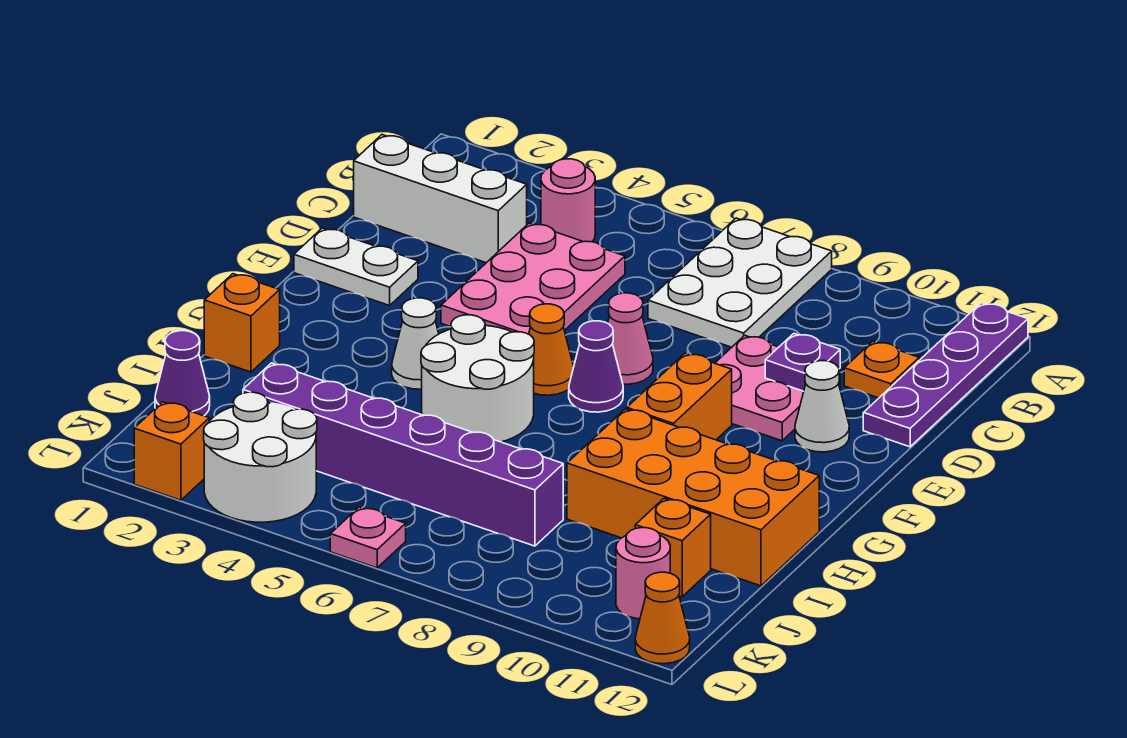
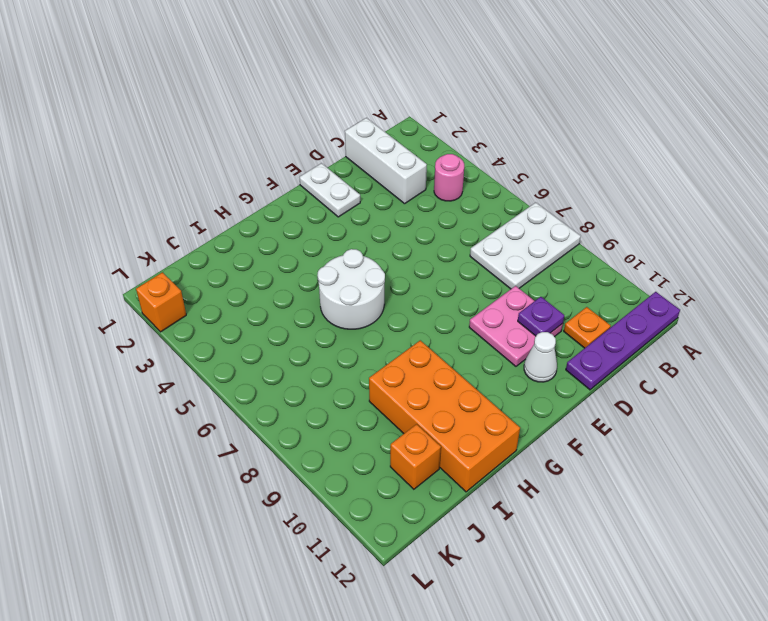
none -> pink plate C4:E5 level 1
none -> pink cone E7 level 1
none -> orange cone F6 level 1

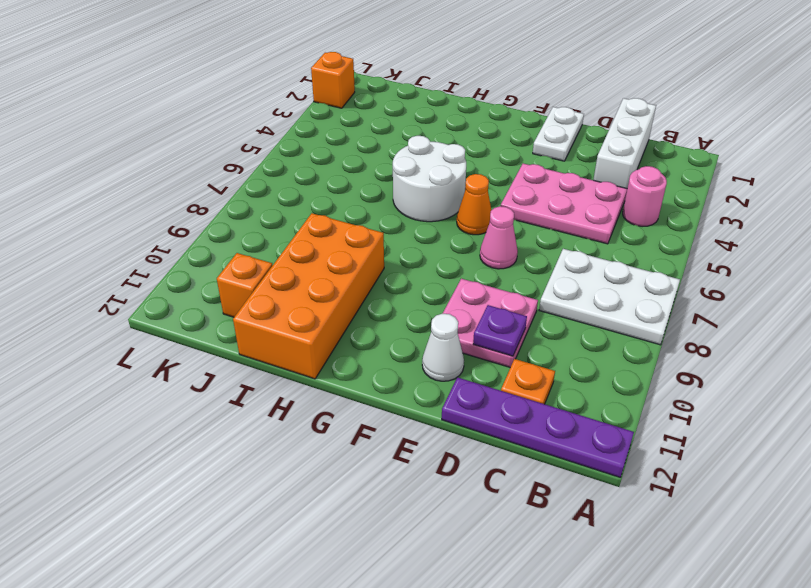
none -> purple cone F7 level 1
none -> orange brick F9:G9 level 1
none -> white cone G4 level 1

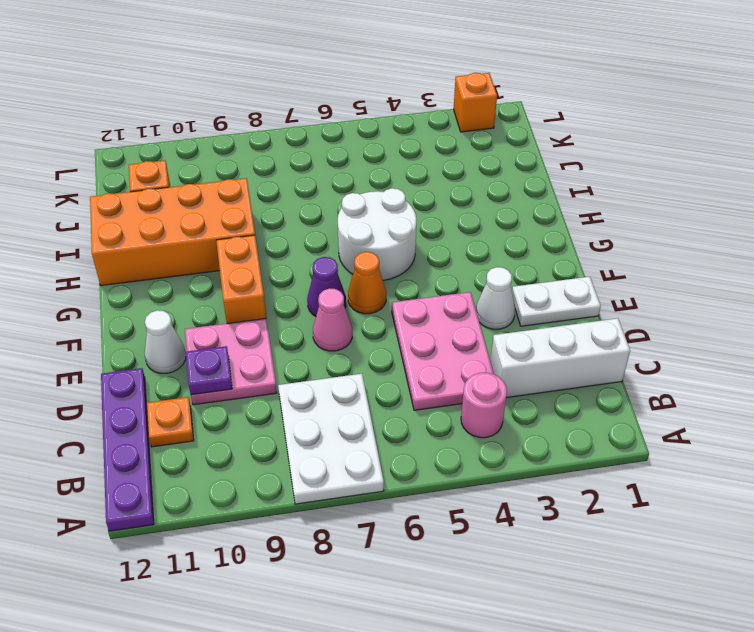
white cone E3 level 1 -> white cone G4 level 1
none -> orange brick H1 level 1
none -> purple cone J1 level 1
none -> purple brick J3:J8 level 1

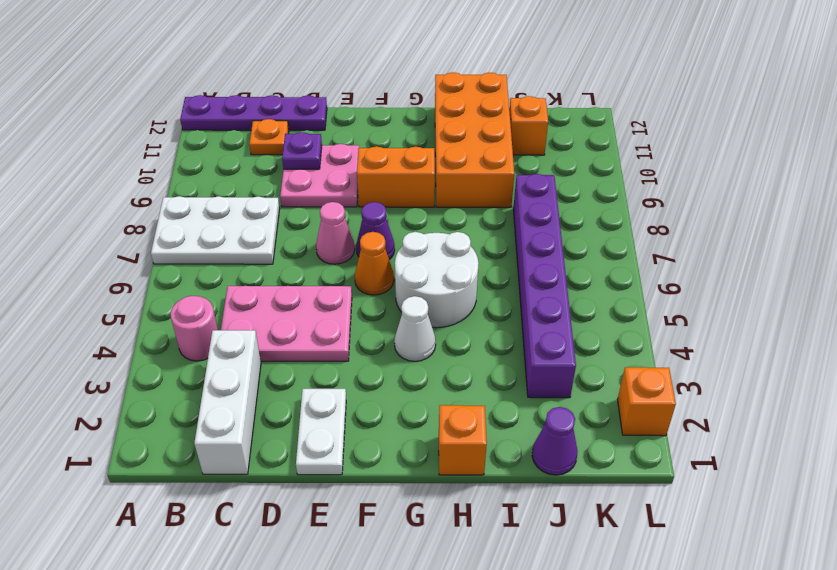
none -> white cone E11 level 1
none -> white round brick K3:L4 level 1
none -> pink round brick K11 level 1

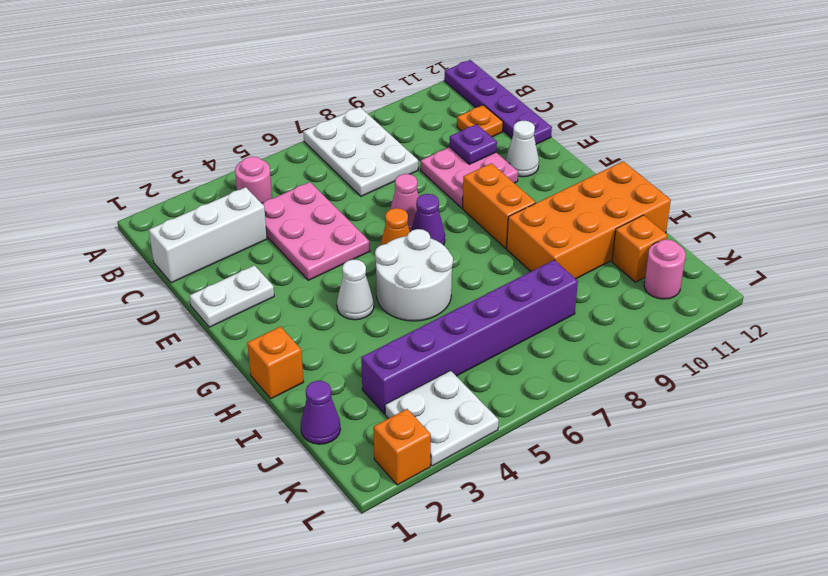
white plate K3:L4 level 1 -> white round brick K3:L4 level 1
none -> pink plate L6 level 1
none -> orange cone L12 level 1

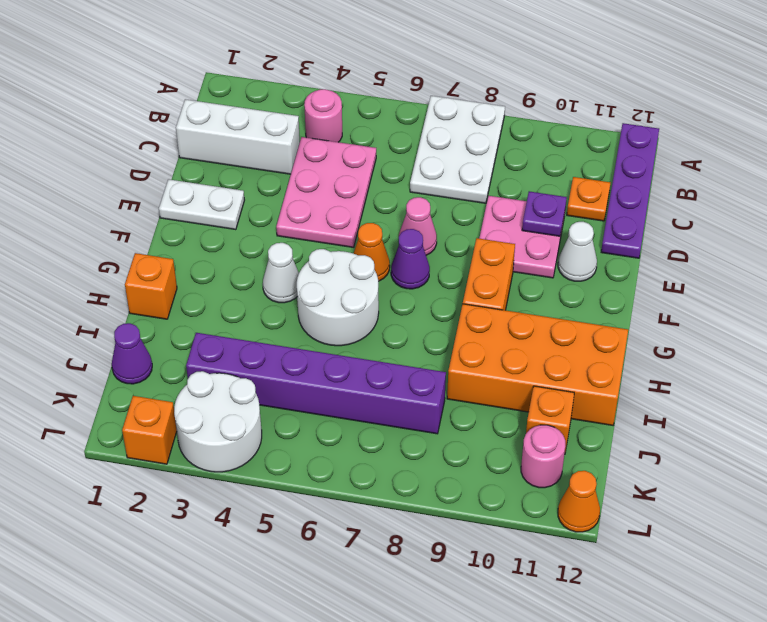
none -> pink plate L6 level 1

